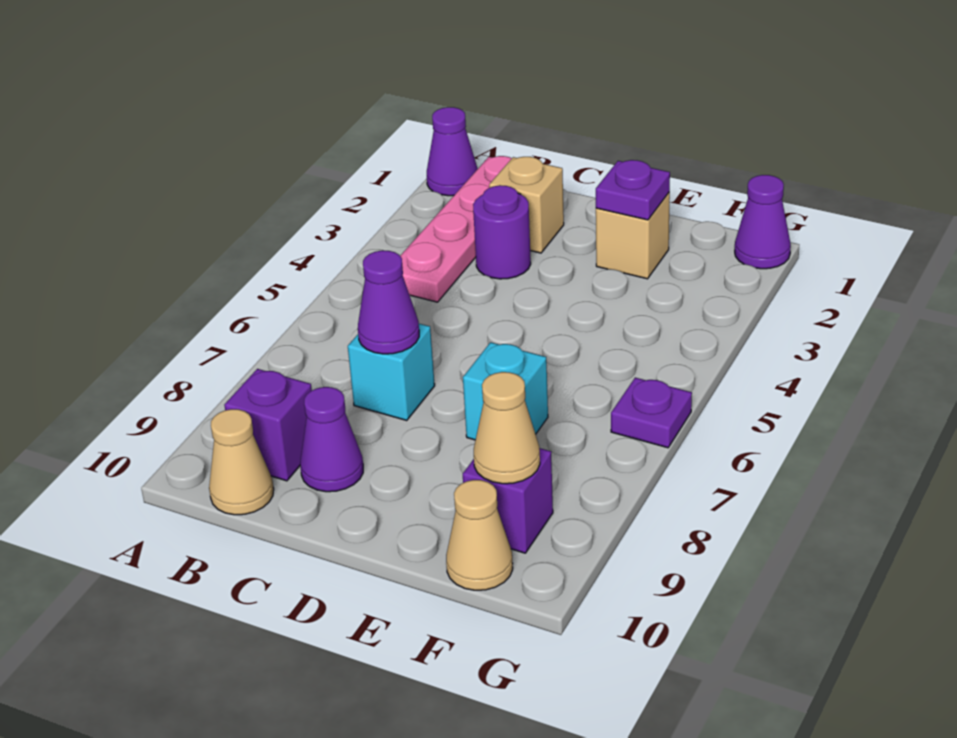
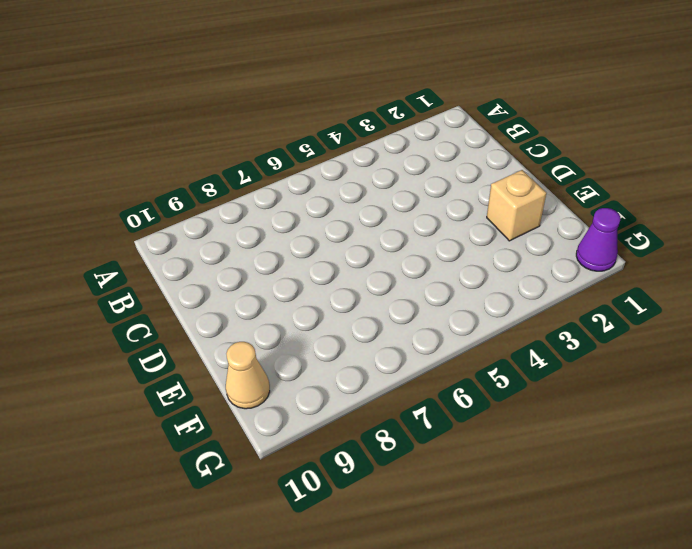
none -> purple cone A1 level 1
none -> pink plate B1:B4 level 1
none -> purple brick B9 level 1

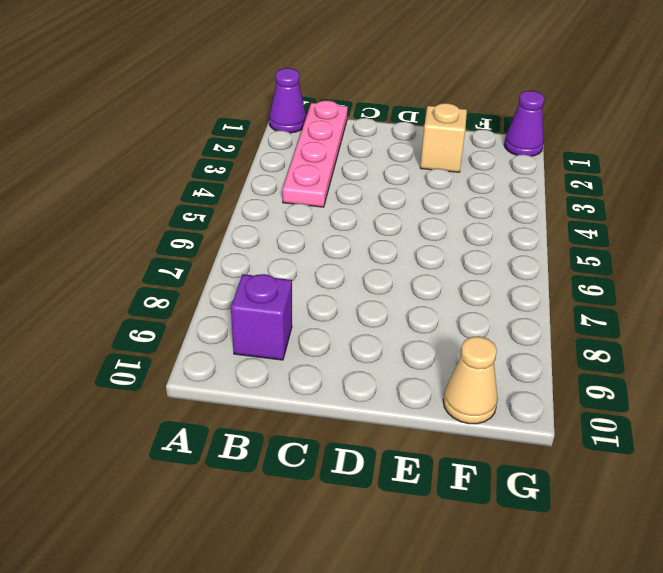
none -> tan cone B10 level 1
none -> tan brick C2 level 1
none -> purple round brick C3 level 1

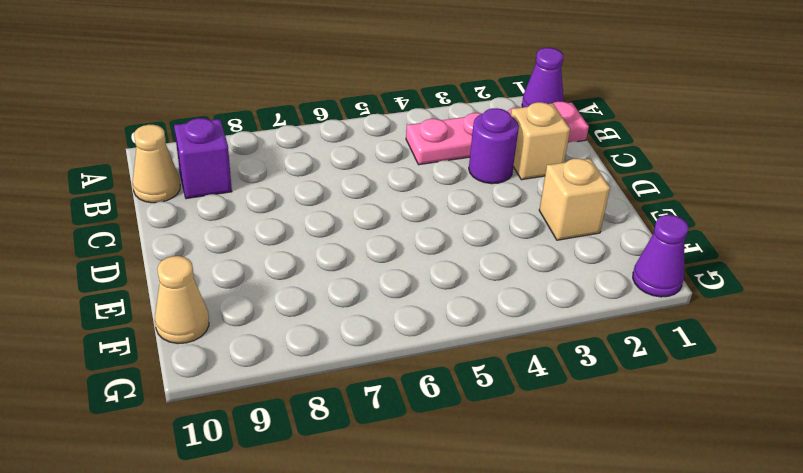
none -> cyan brick C7 level 1
none -> purple cone C9 level 1
none -> cyan brick E7 level 1

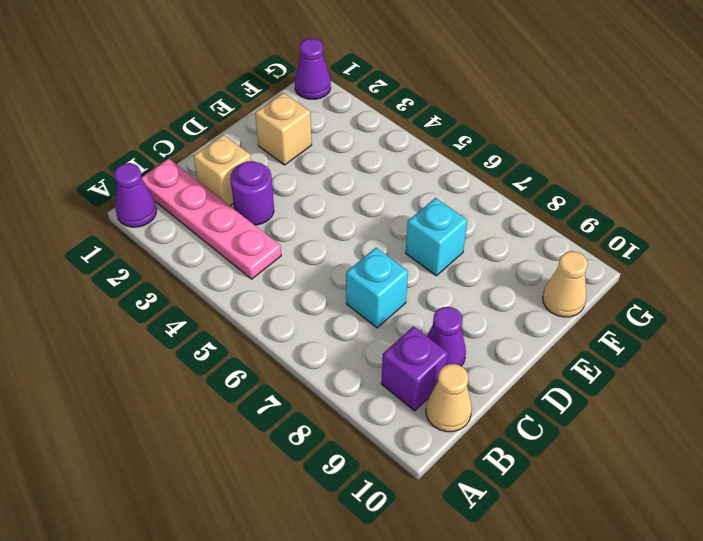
none -> purple brick F9 level 1
none -> purple plate G6 level 1
none -> purple cone C7 level 2

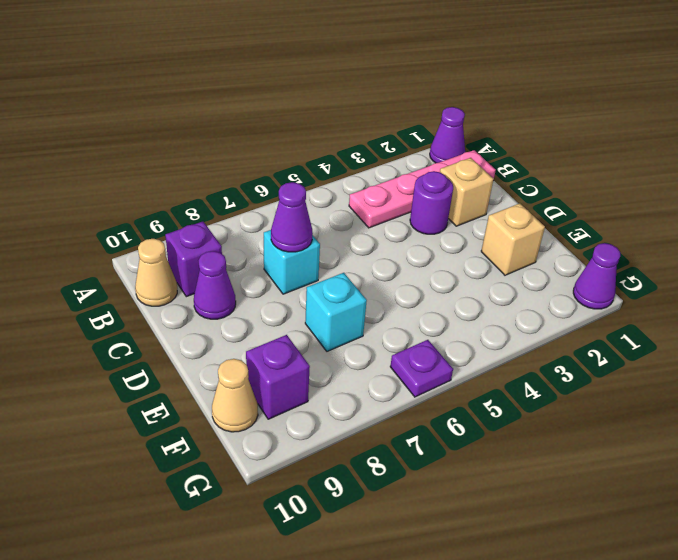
none -> purple plate E2 level 2
none -> tan cone F9 level 2

